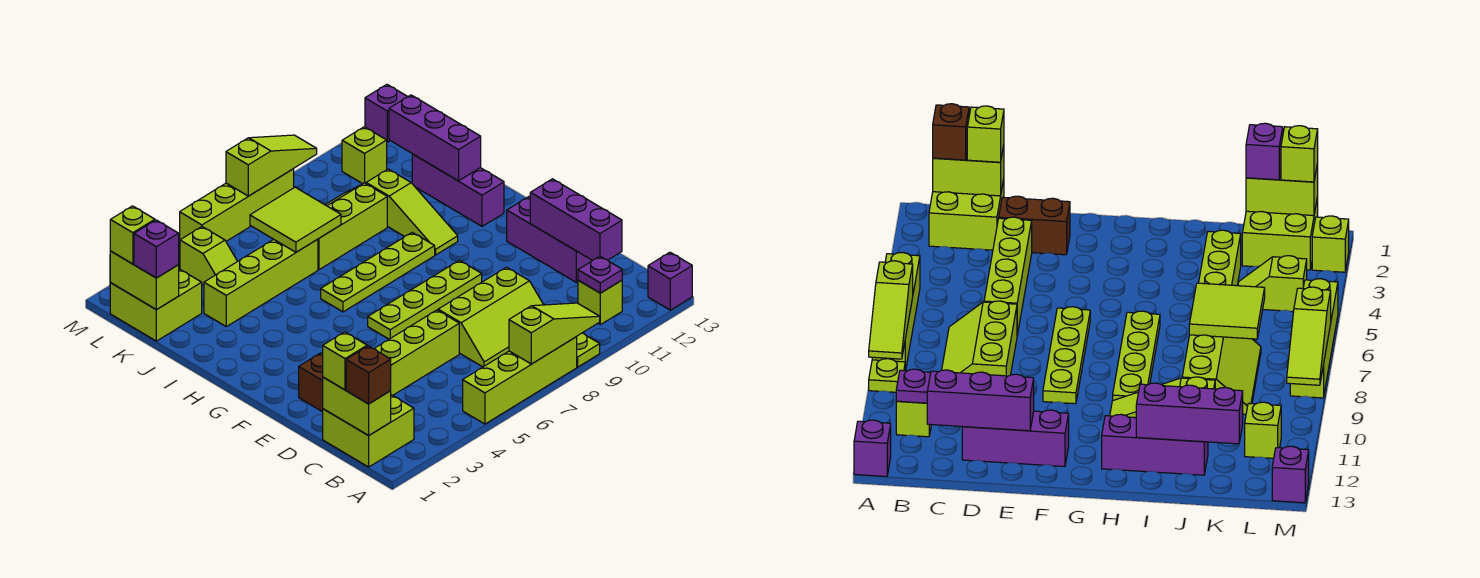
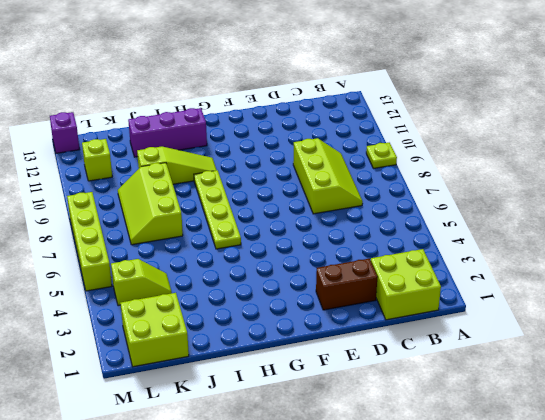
none -> lime brick A5:A8 level 1
none -> purple brick A13 level 1
none -> lime brick B11 level 1
none -> lime brick D3:D6 level 1

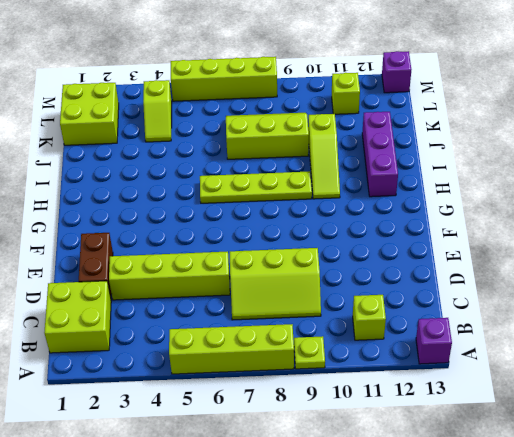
none -> purple brick D12:F12 level 1
none -> lime plate F6:F9 level 1
none -> lime brick J3:J6 level 1
none -> lime brick M2 level 1

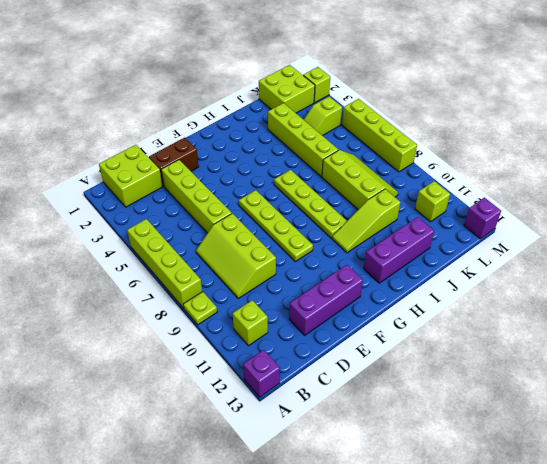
none -> lime slope A7:A9 level 2 top 7
none -> lime brick B1:C1 level 2
none -> purple plate B11 level 2
none -> purple brick C12:E12 level 2

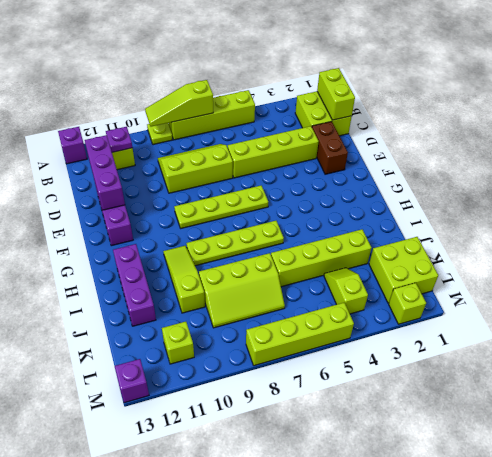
none -> purple brick I12:K12 level 2
none -> lime tile J6:K7 level 2
none -> lime brick K1:L1 level 2
none -> lime slope M7:M9 level 2 top 7

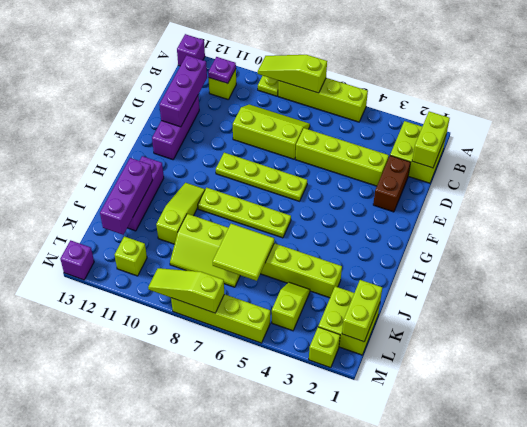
none -> brown brick B1 level 3
none -> lime brick C1 level 3
none -> purple brick K1 level 3
none -> lime brick L1 level 3

